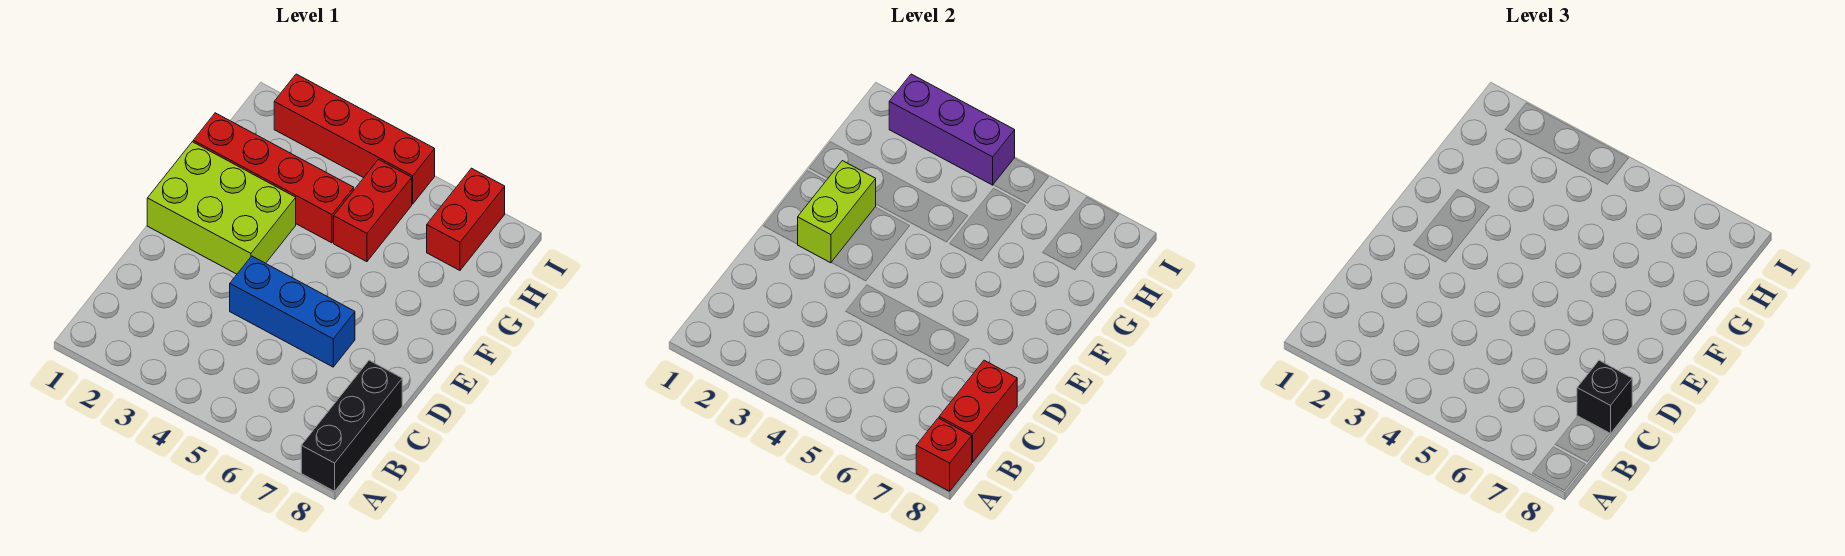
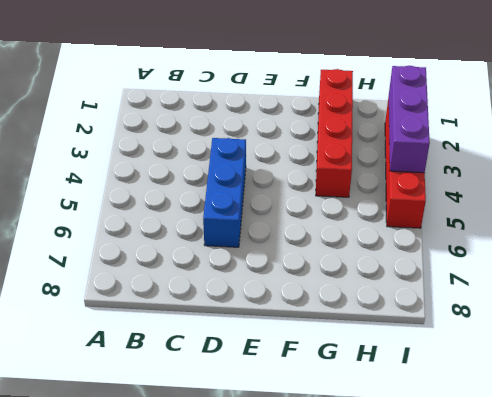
none -> black brick A8:C8 level 1
none -> lime brick E1:F3 level 1
none -> red brick G5:H5 level 1

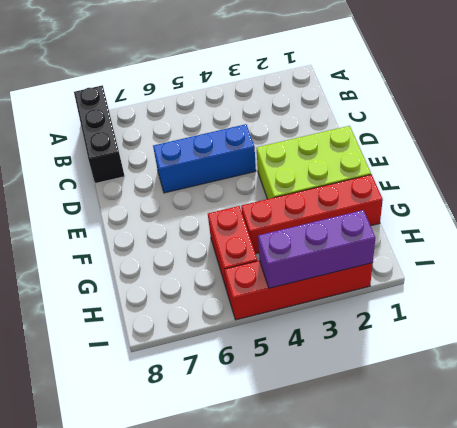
none -> red brick H7:I7 level 1
none -> red brick A8 level 2
none -> red brick B8:C8 level 2

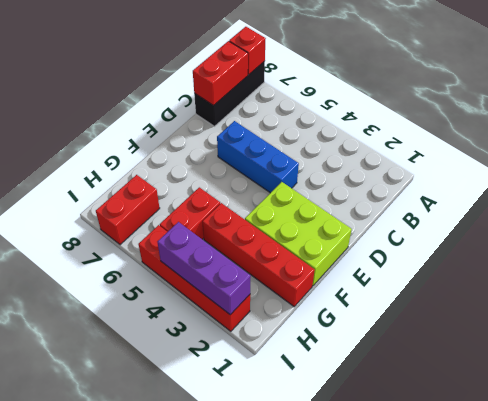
none -> lime brick E2:F2 level 2
none -> black brick C8 level 3

